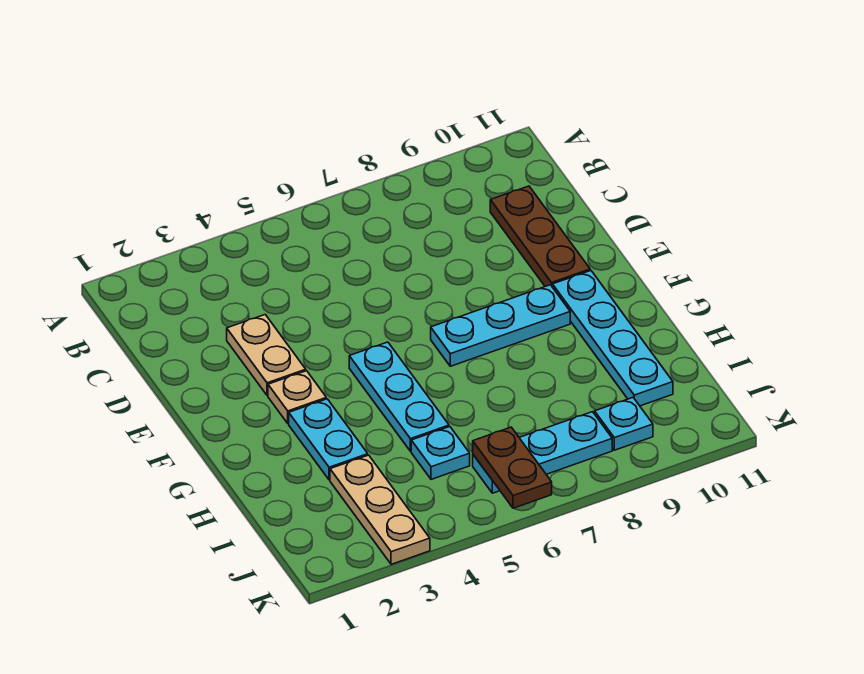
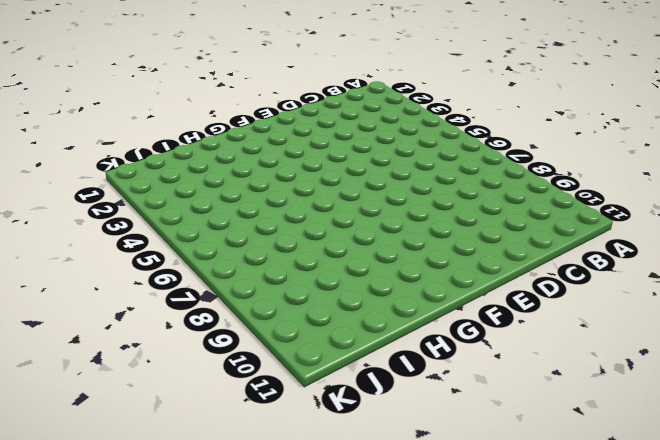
none -> brown plate C10:E10 level 1
none -> tan plate D3:E3 level 1
none -> tan plate F3 level 1

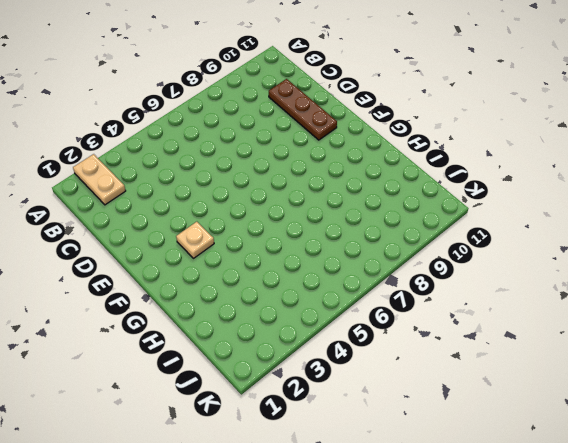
tan plate A2:B2 level 1 -> tan plate D3:E3 level 1
none -> cyan plate F5:H5 level 1
none -> cyan plate F7:F9 level 1
none -> cyan plate F10:I10 level 1

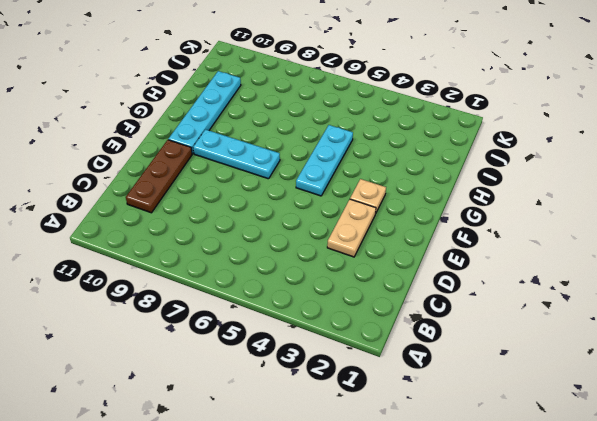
none -> cyan plate G3:H3 level 1
none -> tan plate I3:K3 level 1
none -> cyan plate I5 level 1

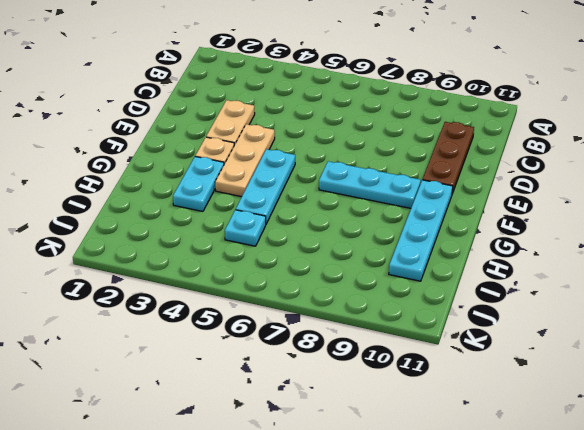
tan plate E4:G4 level 1 -> tan plate I3:K3 level 1
none -> cyan plate J6:J8 level 1
none -> cyan plate J9 level 1
none -> brown plate J6:K6 level 2

